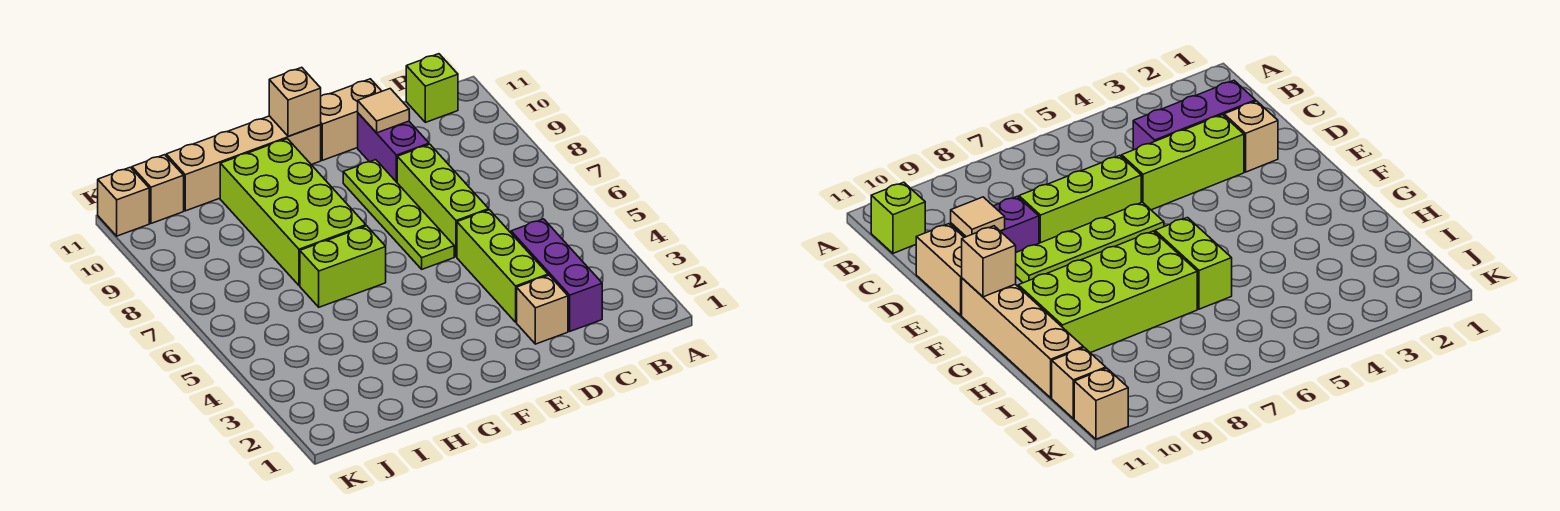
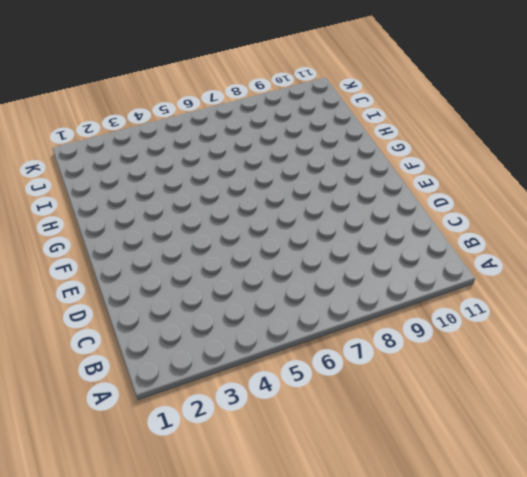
none -> lime brick B11 level 1
none -> purple brick C2:C4 level 1
none -> tan brick D2 level 1

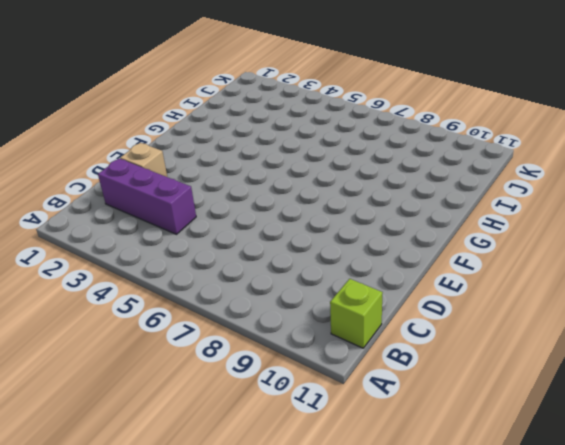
none -> lime brick D3:D5 level 1
none -> lime brick D6:D8 level 1
none -> purple brick D9:D10 level 1

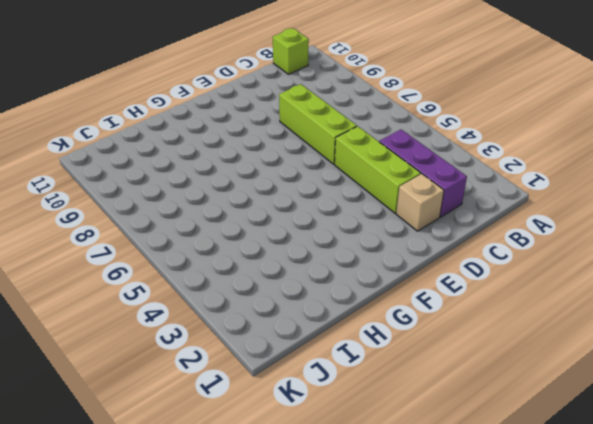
none -> purple brick D9:D10 level 1
none -> tan brick D11:E11 level 1
none -> lime plate E6:E9 level 1

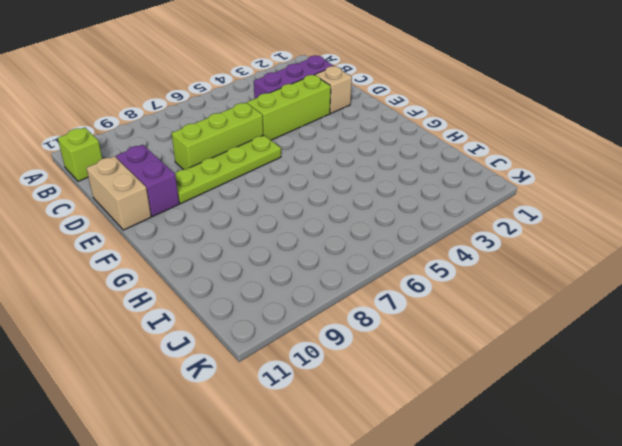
purple brick D10:E10 level 1 -> purple brick D9:D10 level 1
none -> tan brick F11:I11 level 1
none -> lime brick G6:H6 level 1
none -> lime brick G7:H10 level 1

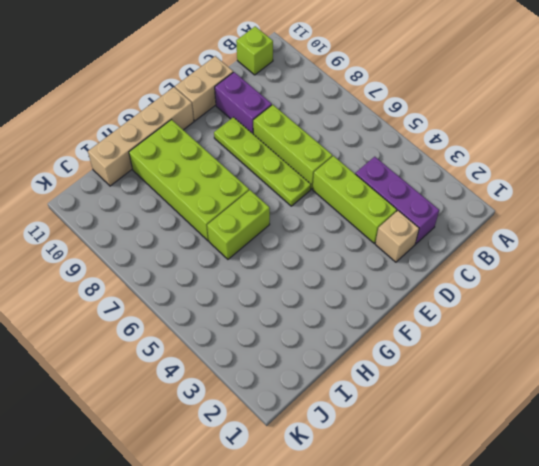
none -> tan brick J11 level 1
none -> tan brick K11 level 1
none -> tan tile D10 level 2

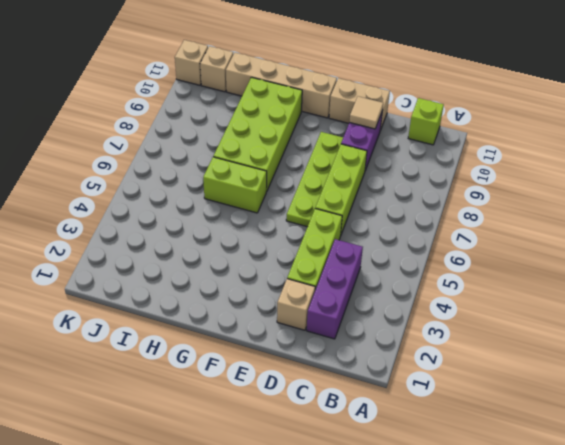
none -> tan brick F11 level 2

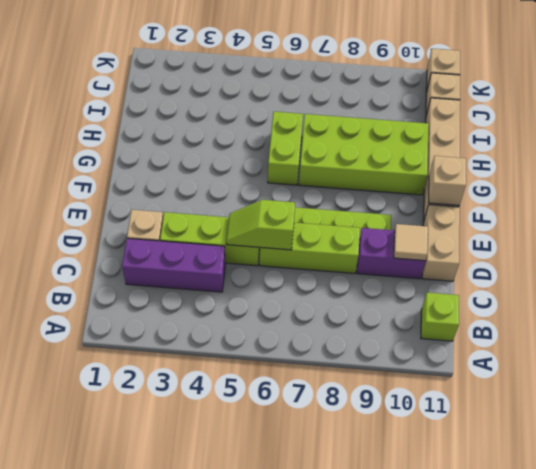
lime slope D5:D6 level 2 top 6 -> none

